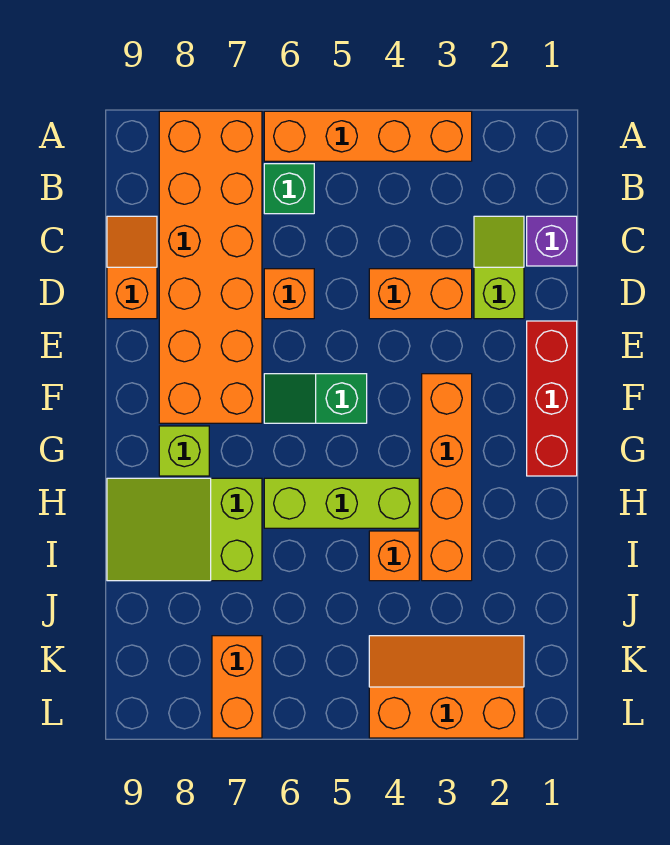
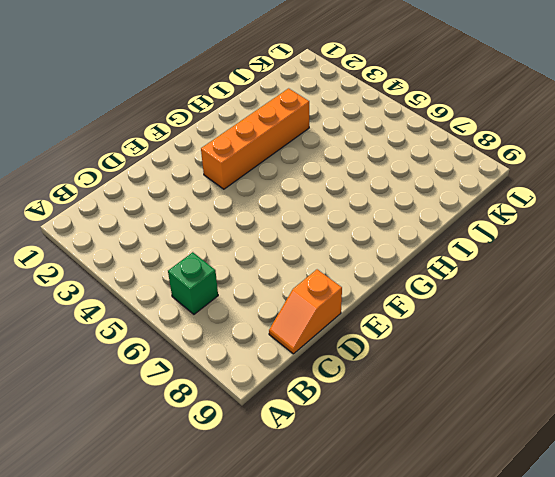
none -> orange brick A3:A6 level 1
none -> orange brick A7:F8 level 1
none -> purple brick C1 level 1

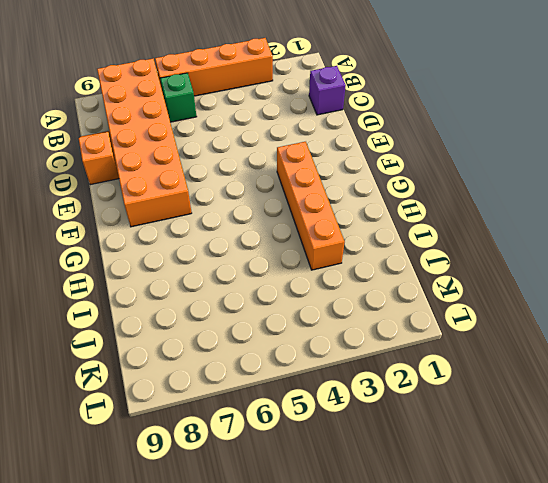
none -> lime slope C2:D2 level 1 top D
none -> orange brick D3:D4 level 1
none -> orange brick D6 level 1

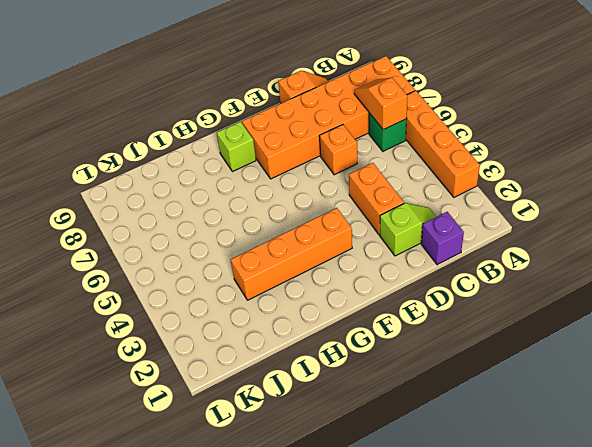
orange slope B6:B7 level 2 top 6 -> none
none -> red brick E1:G1 level 1
none -> green slope F5:F6 level 1 top 5
none -> lime brick H4:H6 level 1

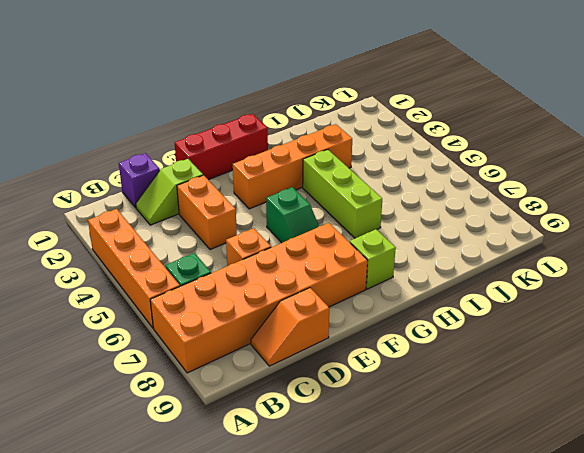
none -> lime slope H7:I9 level 1 top 7
none -> orange brick I4 level 1
none -> orange slope K2:L4 level 1 top L

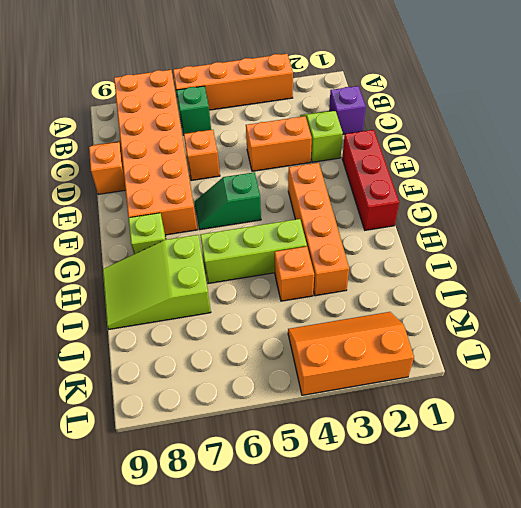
none -> orange brick K7:L7 level 1

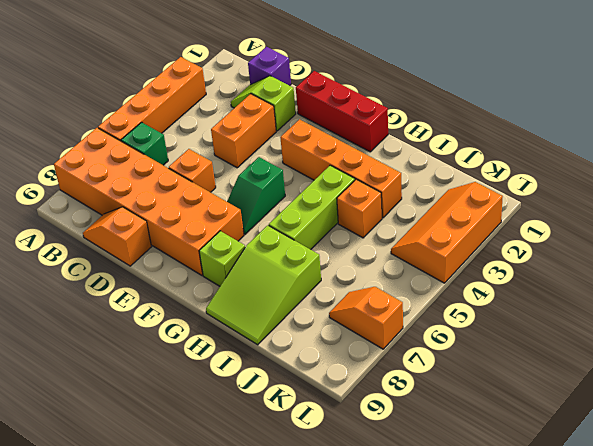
orange slope K7:L7 level 1 top L -> orange brick K7:L7 level 1

